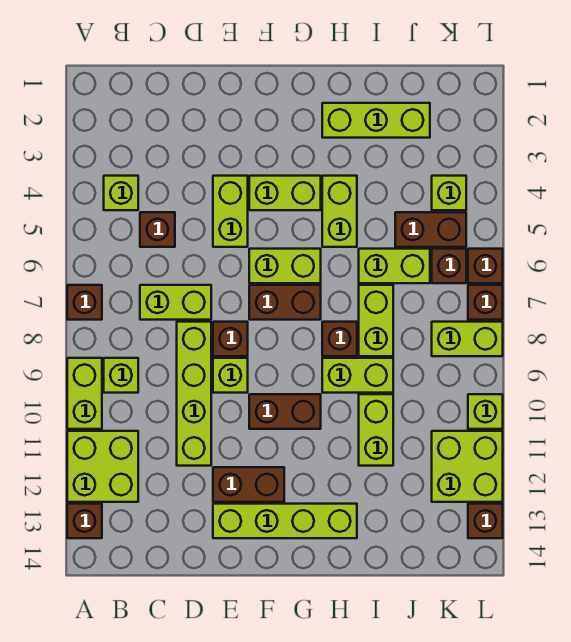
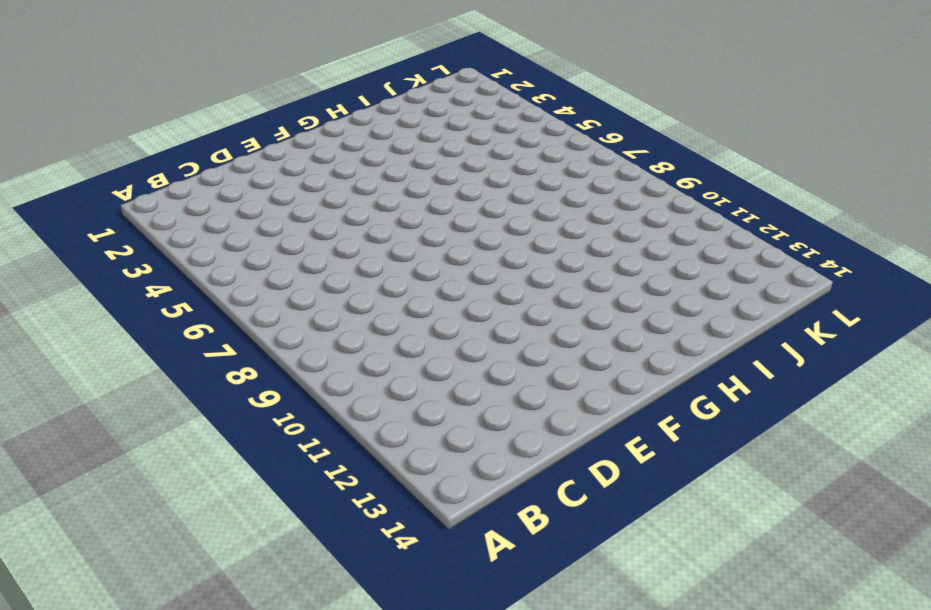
none -> brown brick A7 level 1
none -> lime brick A9:A10 level 1
none -> lime brick A11:B12 level 1
none -> brown brick A13 level 1

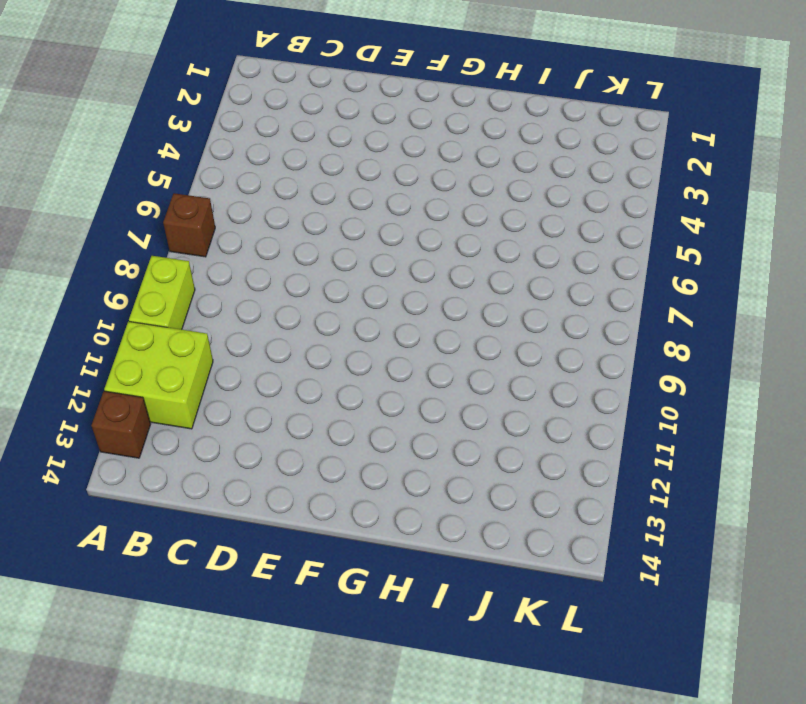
none -> lime brick B4 level 1
none -> lime brick B9 level 1
none -> brown brick C5 level 1
none -> lime brick C7:D7 level 1

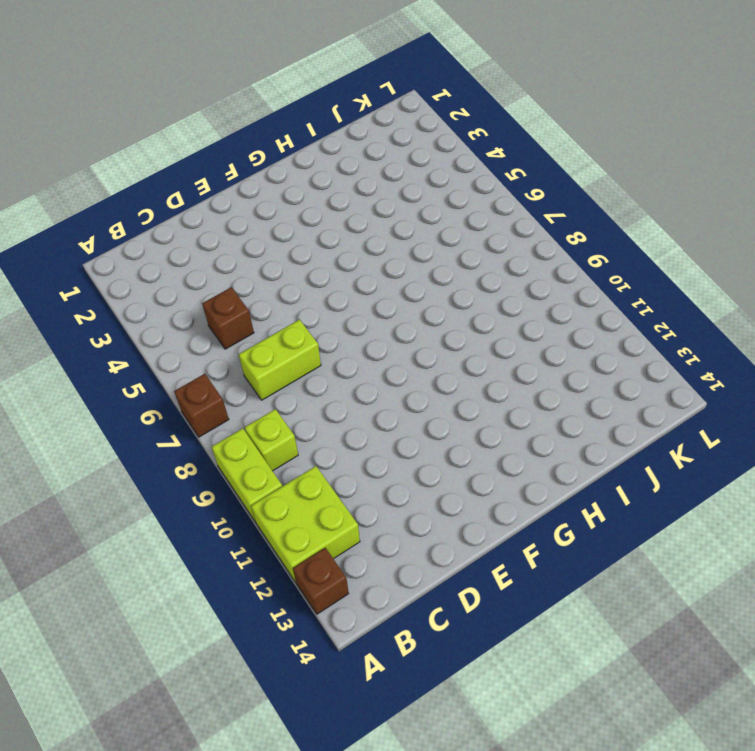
none -> lime brick B4 level 1
none -> lime brick D8:D11 level 1
none -> lime brick E4:E5 level 1
none -> brown brick E8 level 1

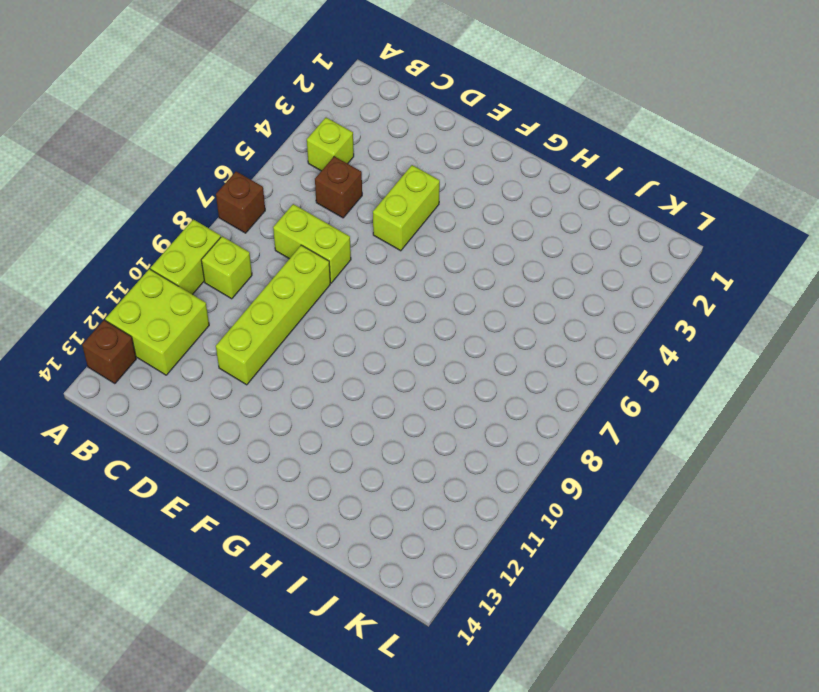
none -> brown brick E8 level 1
none -> lime brick E9 level 1
none -> brown brick E12:F12 level 1
none -> lime brick E13:H13 level 1

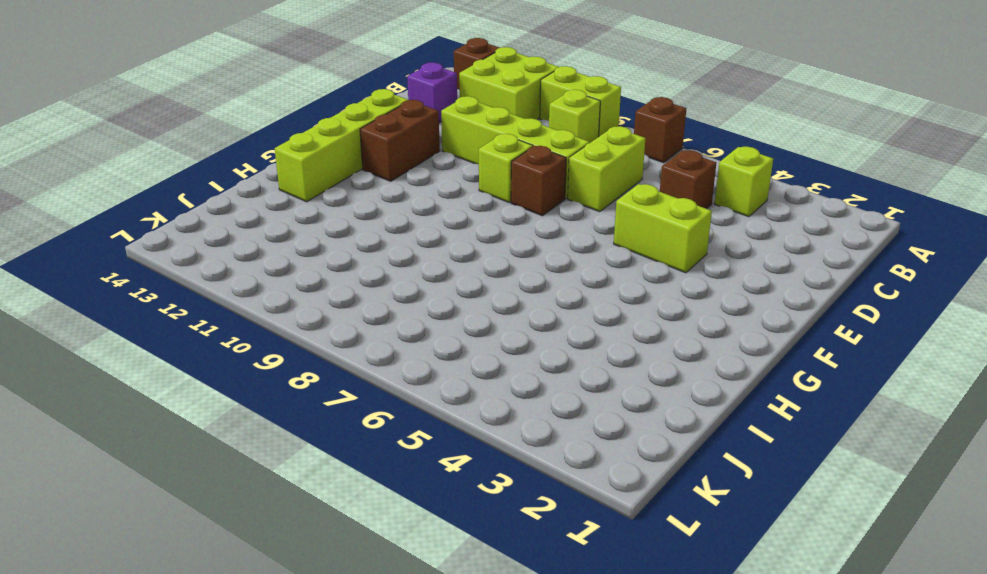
purple brick C13 level 1 -> none
none -> lime brick F4:G4 level 1
none -> lime brick F6:G6 level 1
none -> brown brick F7:G7 level 1
none -> brown brick F10:G10 level 1

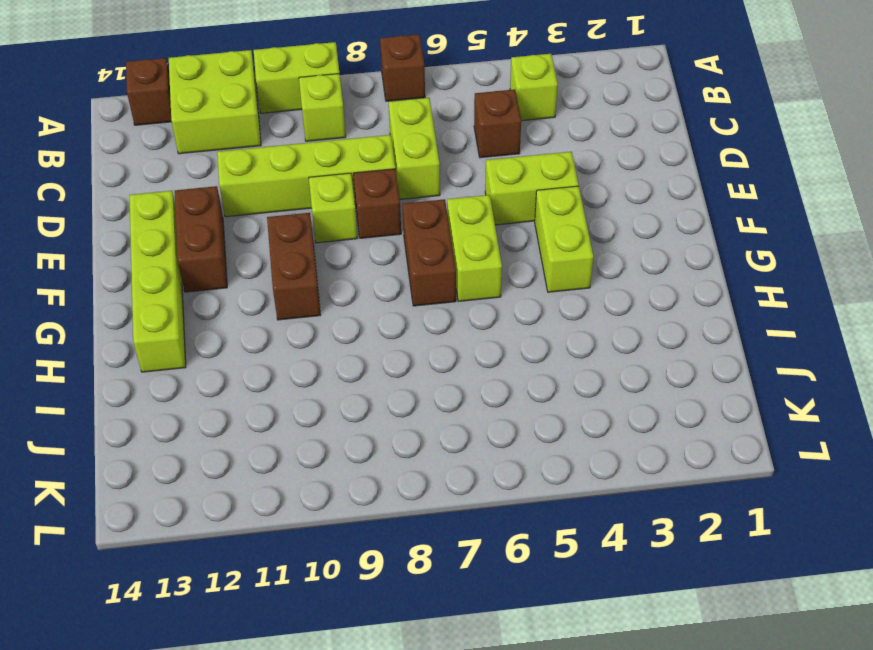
none -> lime brick H2:J2 level 1
none -> lime brick H4:H5 level 1
none -> brown brick H8 level 1
none -> lime brick H9:I9 level 1

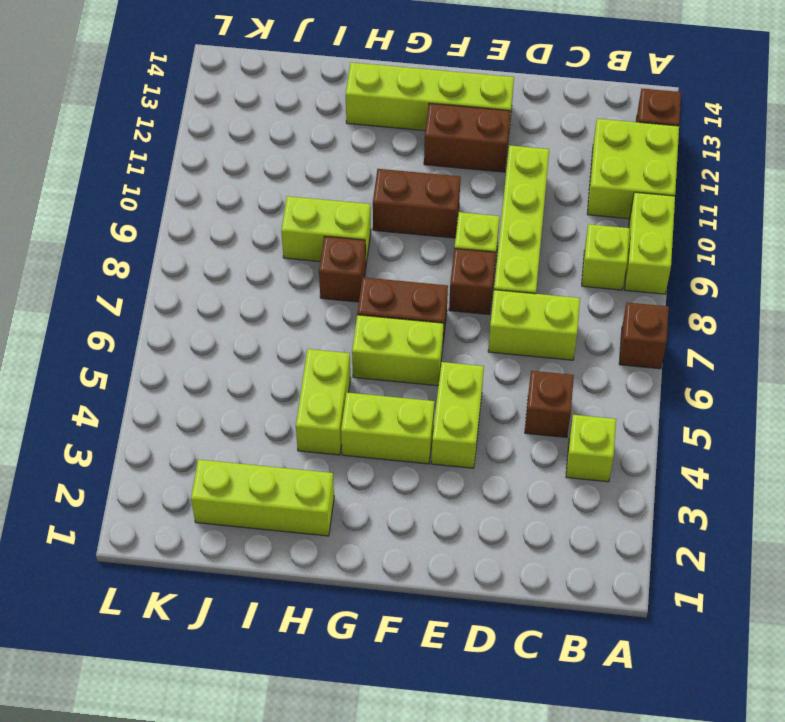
none -> lime brick I6:J6 level 1
none -> lime brick I7:I8 level 1
none -> lime brick I10:I11 level 1
none -> brown brick J5:K5 level 1

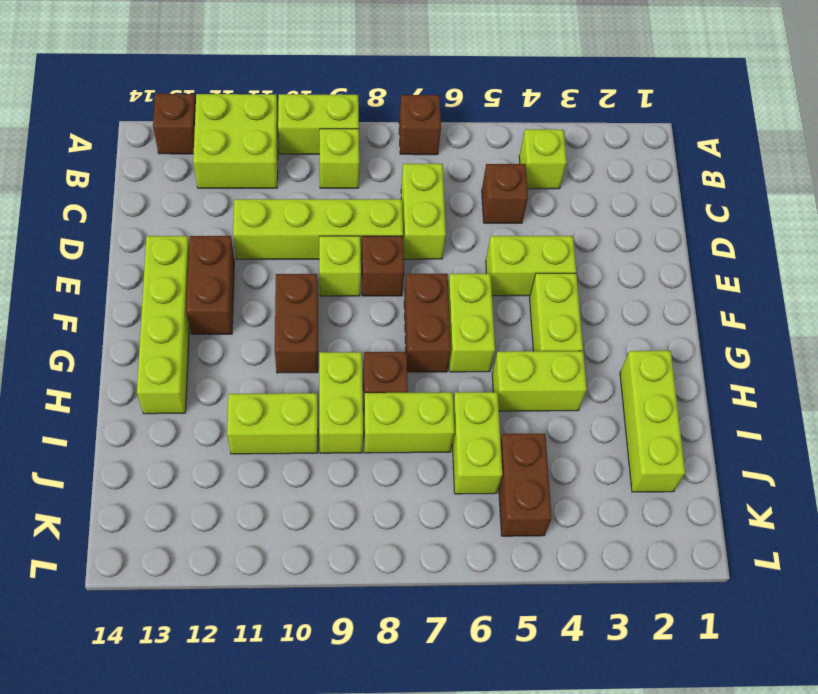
none -> lime brick K4 level 1
none -> brown brick K6 level 1
none -> lime brick K8:L8 level 1
none -> lime brick K11:L12 level 1

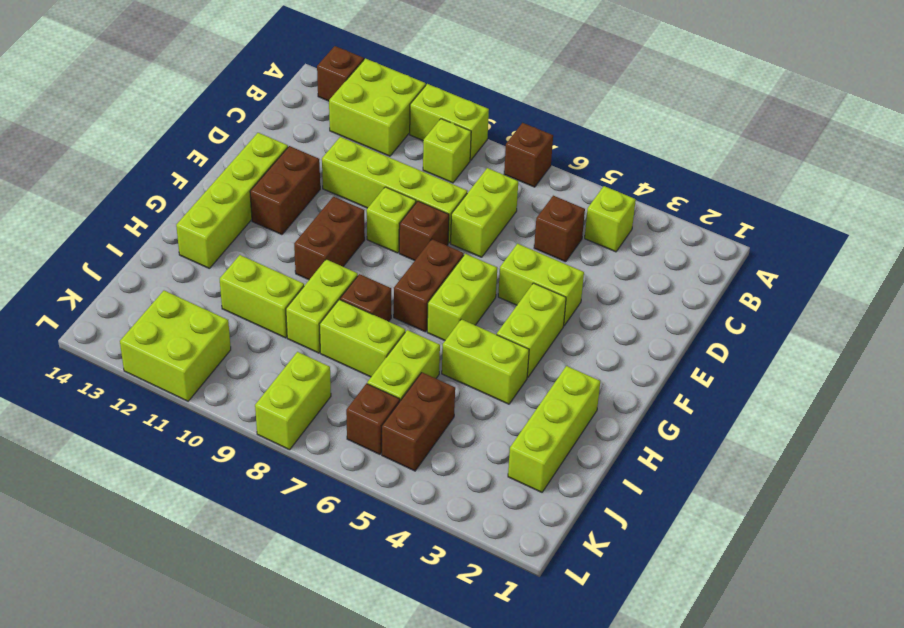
none -> lime brick K4 level 1
none -> brown brick L6 level 1
none -> brown brick L7 level 1
none -> lime brick L10 level 1

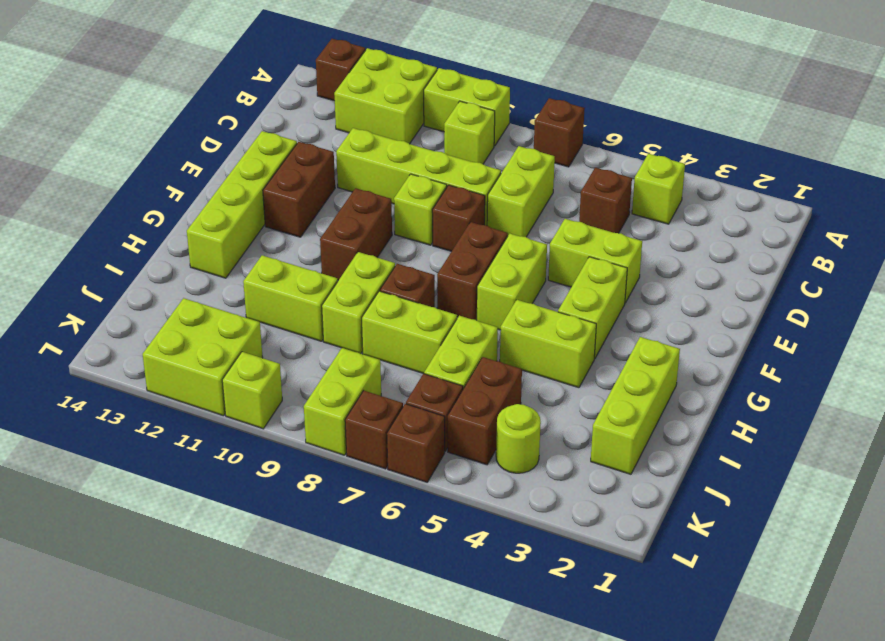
lime round brick K4 level 1 -> lime brick K4 level 1
none -> brown brick L13 level 1

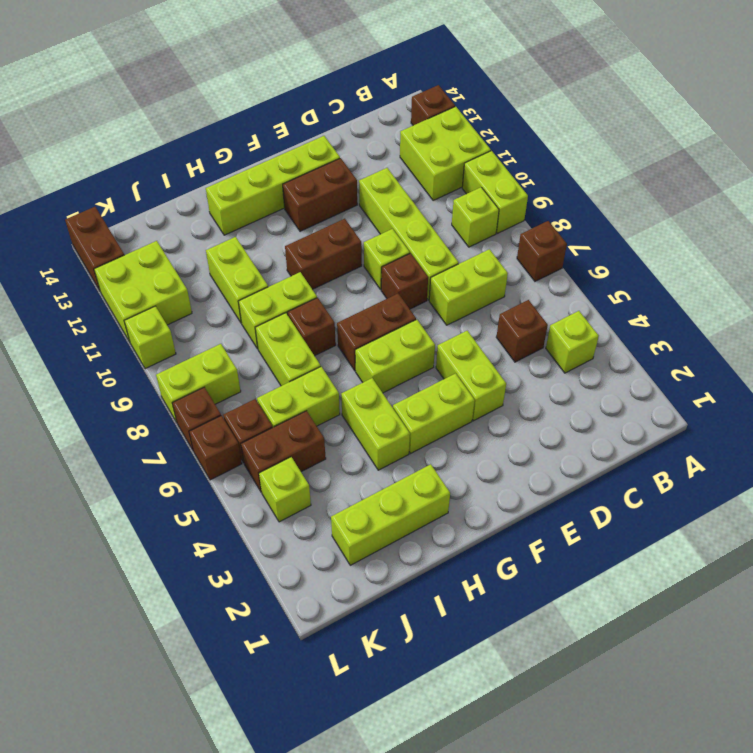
brown brick L13:L14 level 1 -> brown brick L13 level 1

